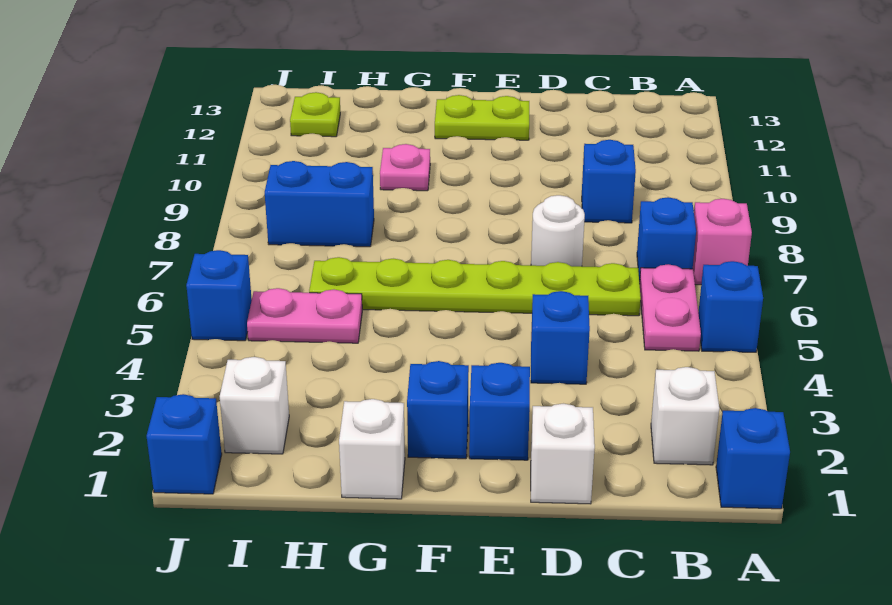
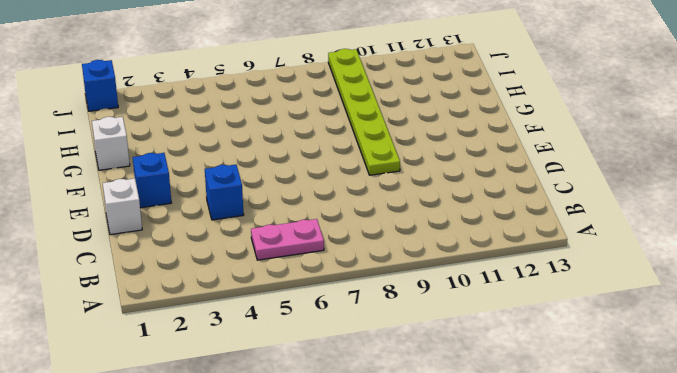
lime plate E9:J9 level 1 -> lime plate C6:H6 level 1
none -> blue brick A1 level 1
none -> blue brick A5 level 1
none -> pink brick A7 level 1

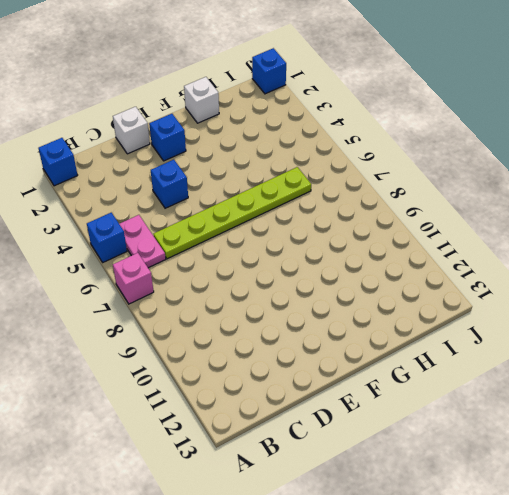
none -> white brick B2 level 1
none -> blue brick B7 level 1
none -> blue brick C9 level 1

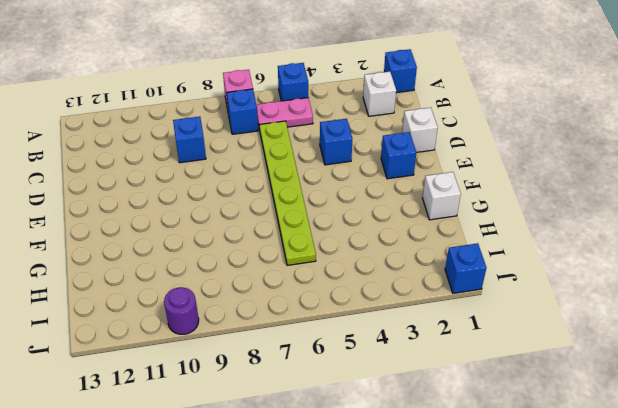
purple round brick J10 level 1 -> none
none -> white round brick D7 level 1
none -> lime plate E12:F12 level 1
none -> blue brick F2 level 1

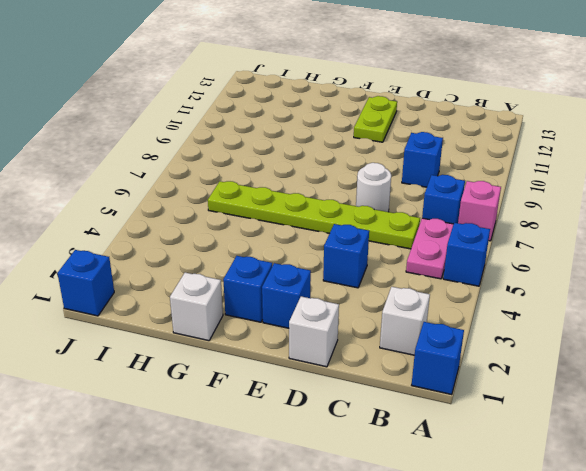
lime plate E11:E12 level 1 -> lime plate E12:F12 level 1
none -> pink plate G10 level 1
none -> pink plate H5:I5 level 1
none -> blue brick H8:I8 level 1

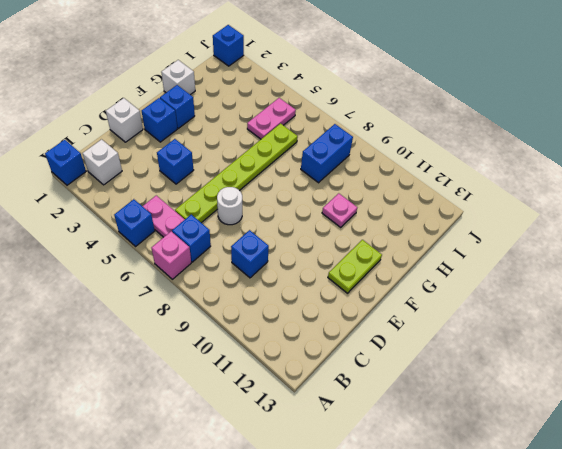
none -> white brick I2 level 1
none -> lime plate I12 level 1
none -> blue brick J5 level 1

